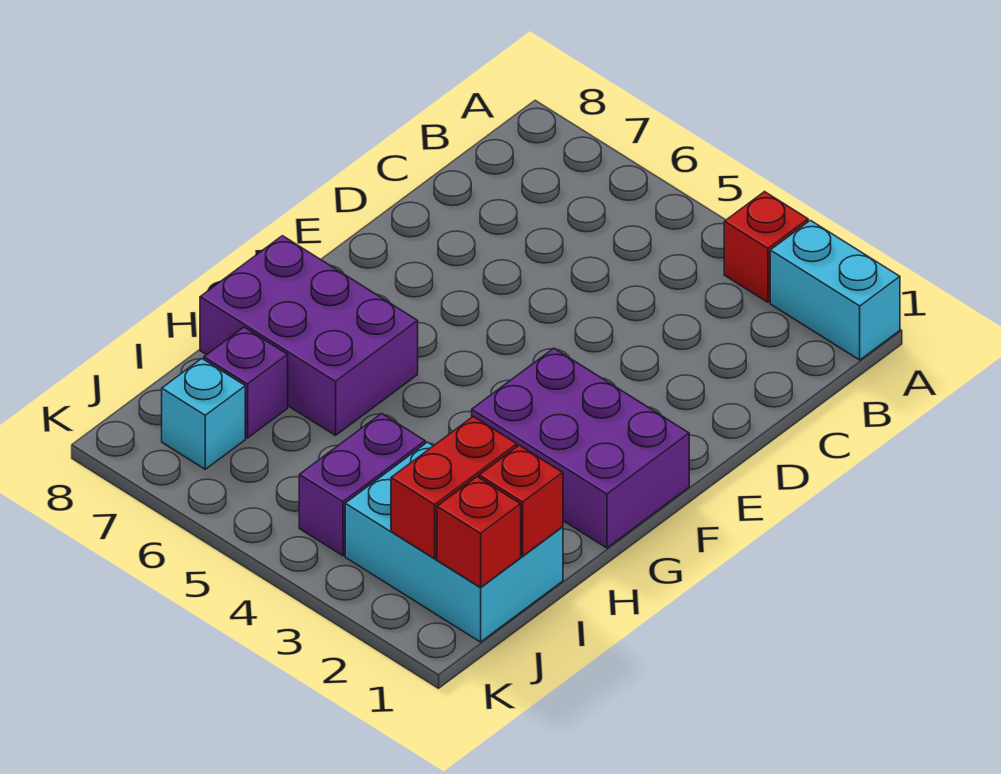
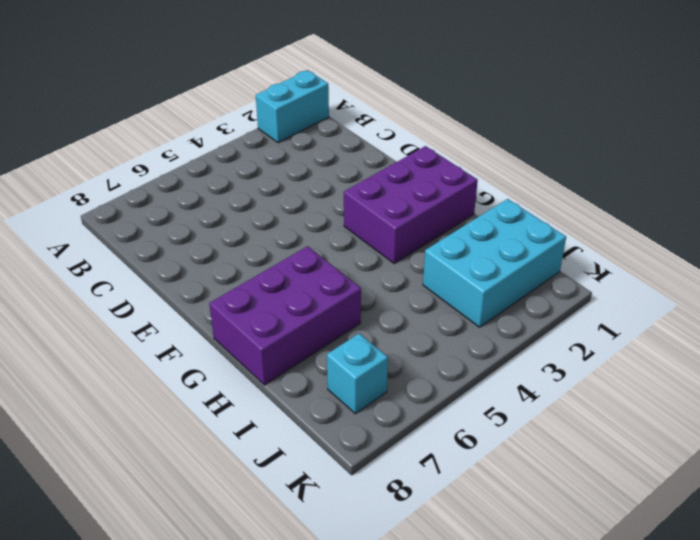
none -> red brick A3 level 1
none -> purple brick I4:J4 level 1

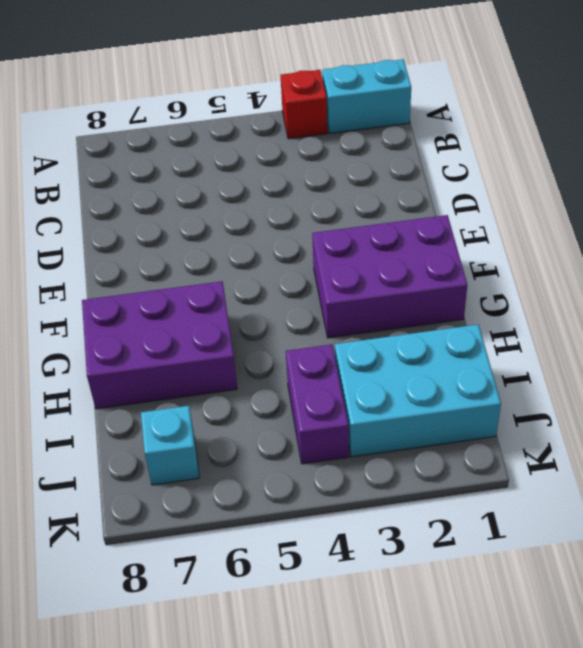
none -> purple brick I7 level 1
none -> red brick I1 level 2

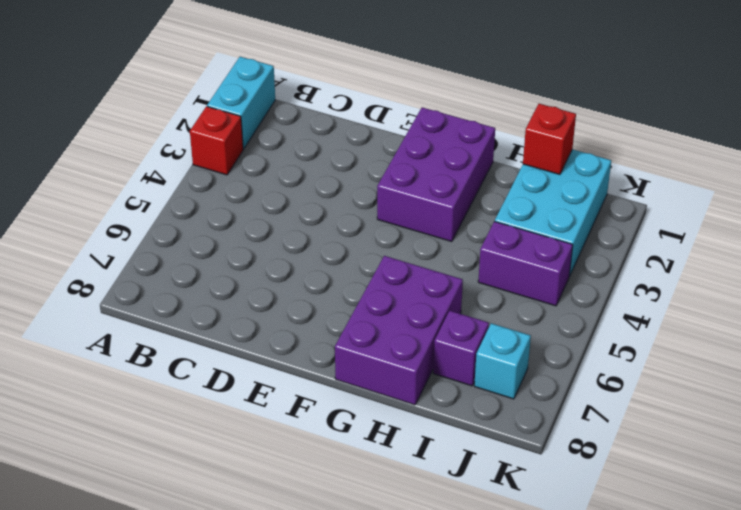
none -> red brick I2:J2 level 2
none -> red brick J1 level 2

